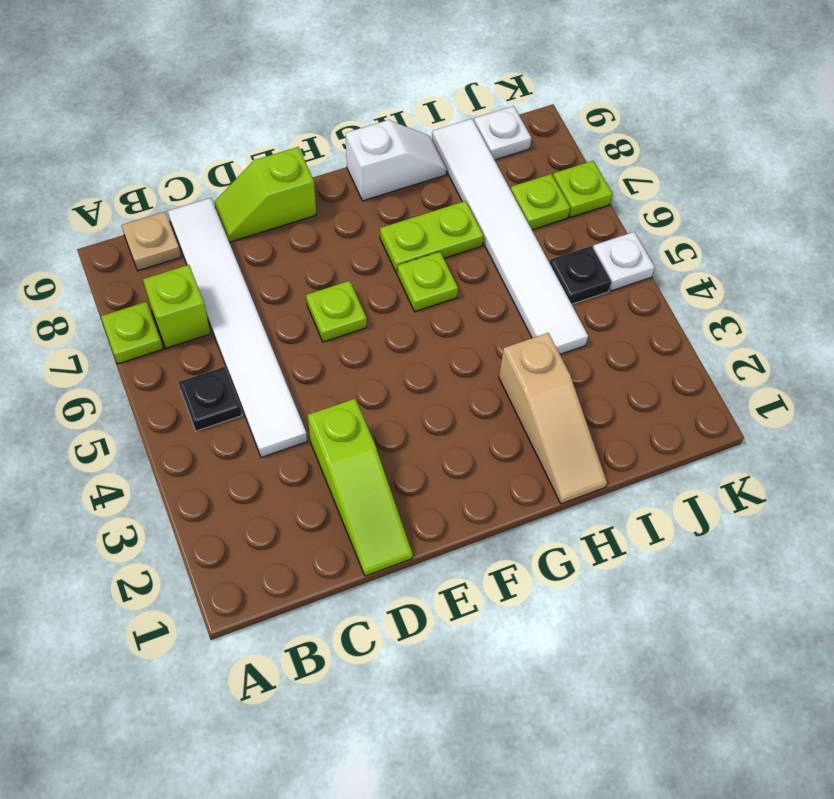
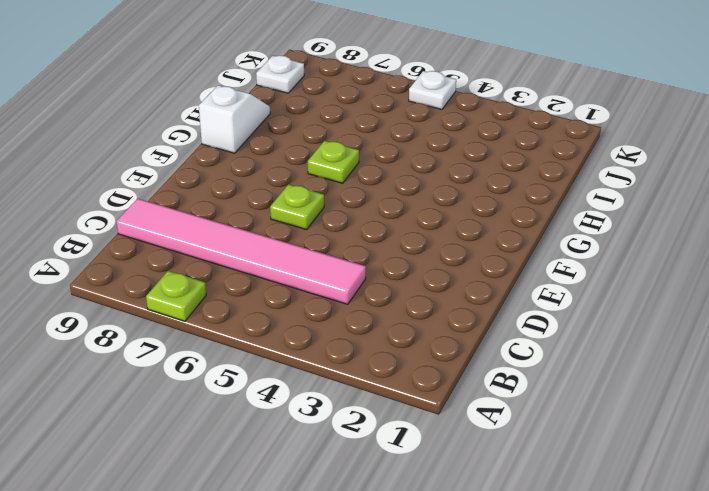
pink tile C4:C9 level 1 -> white tile C4:C9 level 1
none -> black plate B5 level 1
none -> lime brick B7 level 1
none -> tan plate B9 level 1

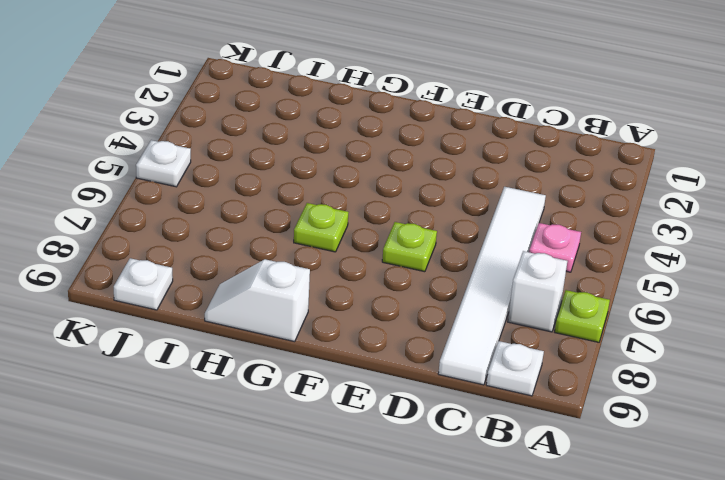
pink plate B5 level 1 -> black plate B5 level 1
white brick B7 level 1 -> lime brick B7 level 1
white plate B9 level 1 -> tan plate B9 level 1
none -> lime slope D1:D3 level 1 top 3
none -> lime slope D9:E9 level 1 top E
none -> lime plate G7:H7 level 1

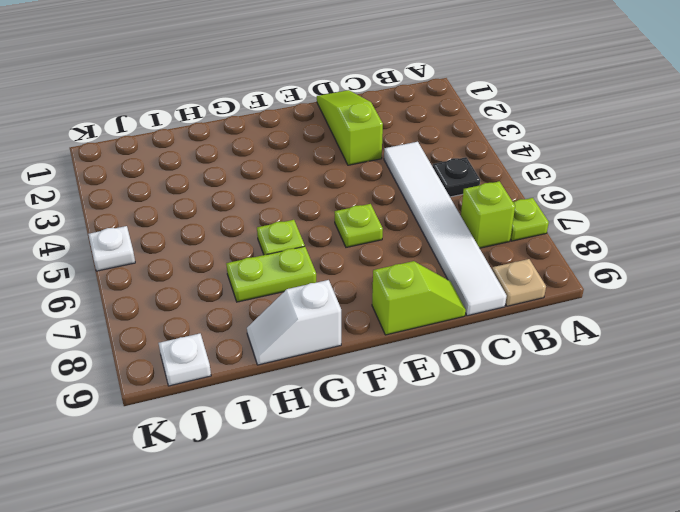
none -> tan slope H1:H3 level 1 top 3
none -> white tile I4:I9 level 1
none -> black plate J5 level 1

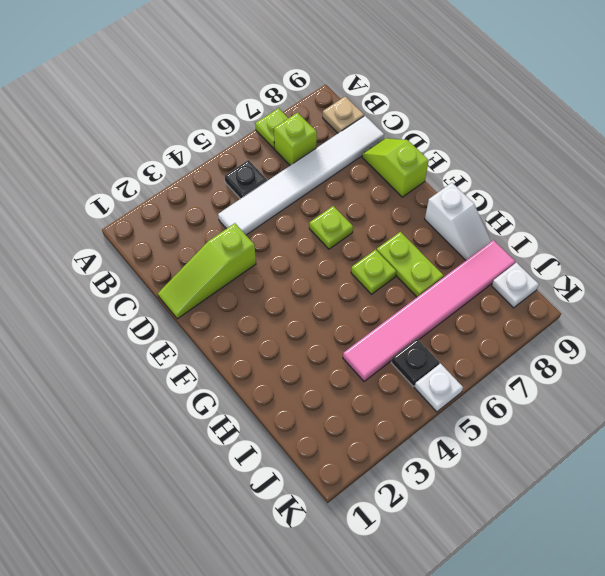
pink tile I4:I9 level 1 -> white tile I4:I9 level 1
none -> tan slope H1:H3 level 1 top 3
none -> lime plate J7 level 1
none -> lime plate K7 level 1

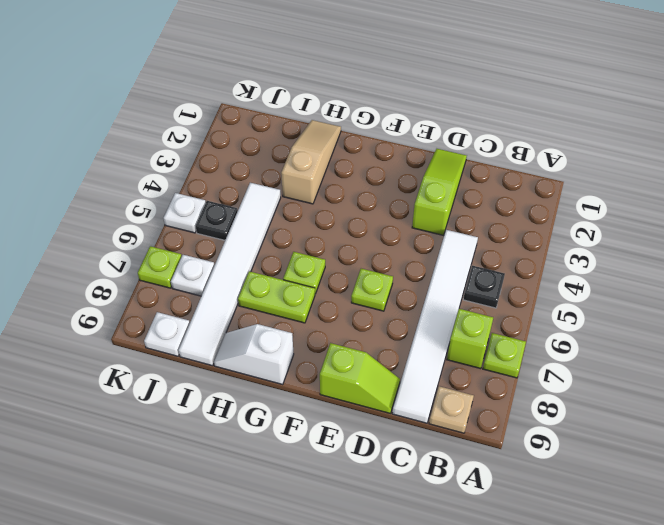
white plate J7 level 1 -> lime plate J7 level 1

